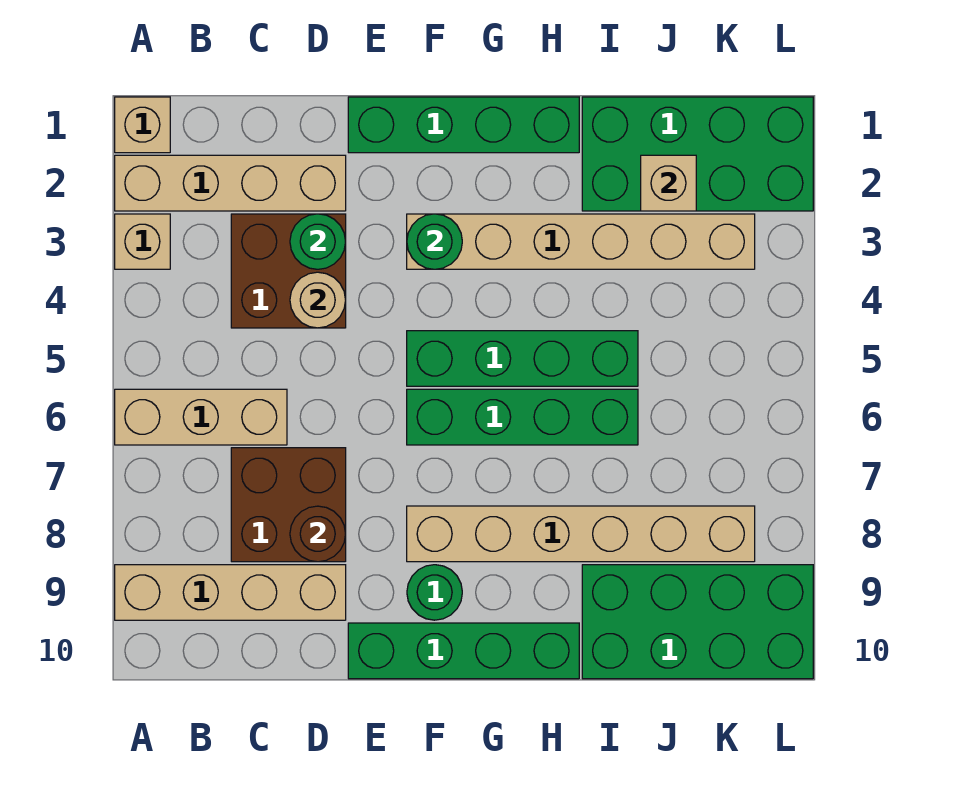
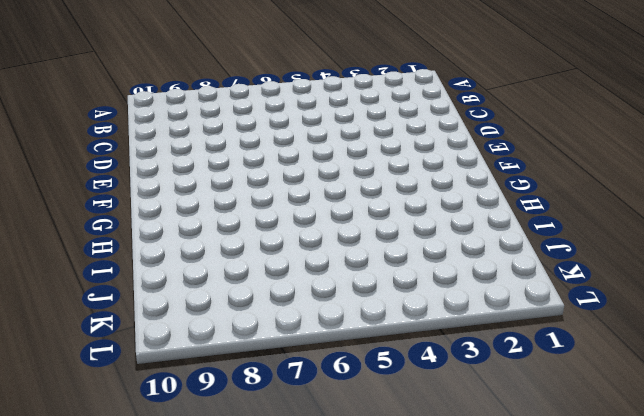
none -> tan brick A1 level 1
none -> tan brick A2:D2 level 1
none -> tan brick A3 level 1

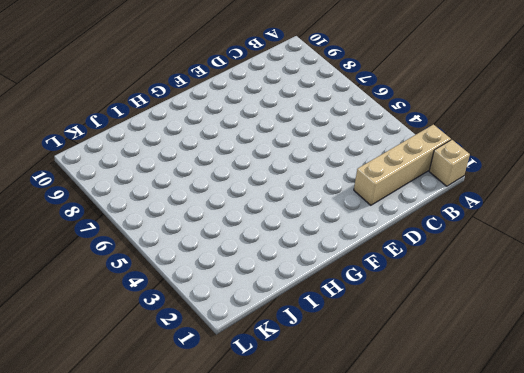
none -> tan brick A3 level 1
none -> tan brick A6:C6 level 1
none -> tan brick A9:D9 level 1

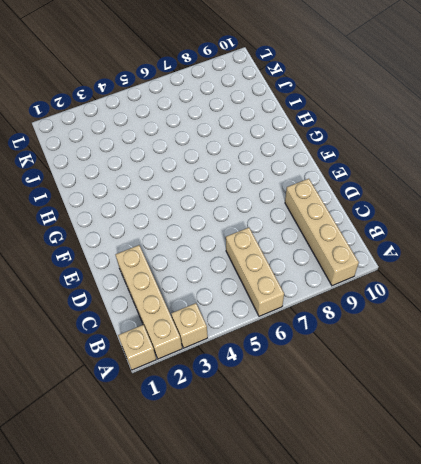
none -> brown brick C3:D4 level 1
none -> brown brick C7:D8 level 1
none -> green brick E1:H1 level 1

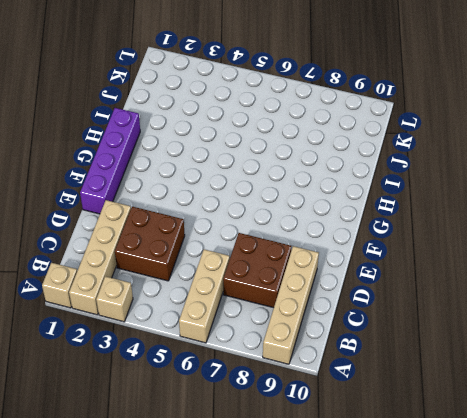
purple brick E1:H1 level 1 -> green brick E1:H1 level 1
none -> green brick E10:H10 level 1
none -> tan brick F3:K3 level 1
none -> green brick F5:I5 level 1

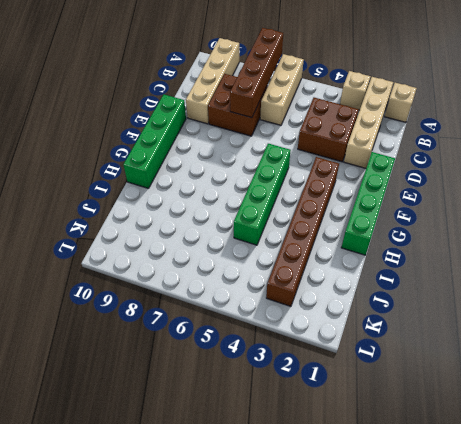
brown brick A7:D7 level 2 -> none
brown brick F3:K3 level 1 -> tan brick F3:K3 level 1
none -> green brick F6:I6 level 1
none -> tan brick F8:K8 level 1
none -> green round brick F9 level 1

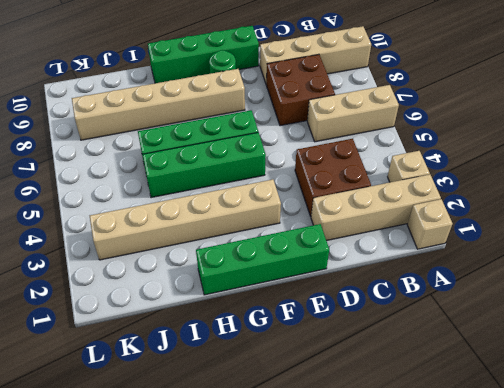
none -> green brick I1:L2 level 1
none -> green brick I9:L10 level 1
none -> green round brick D3 level 2

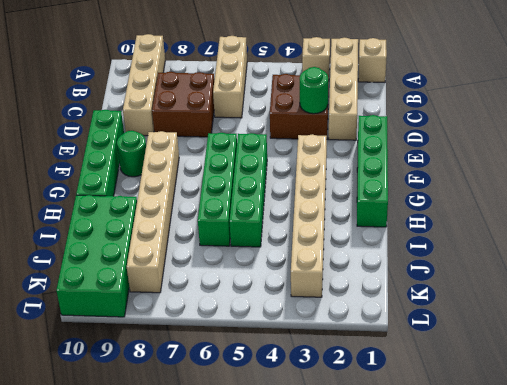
none -> green brick I1:L2 level 1
none -> tan round brick D4 level 2
none -> brown round brick D8 level 2

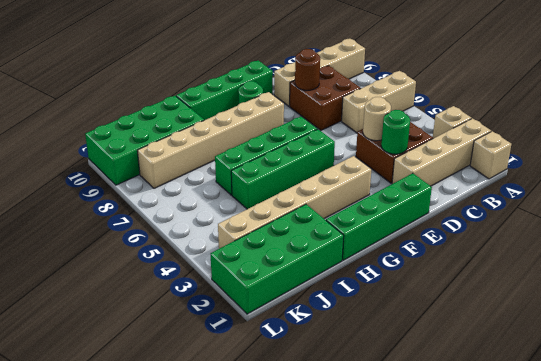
none -> green round brick F3 level 2
none -> tan brick J2 level 2

